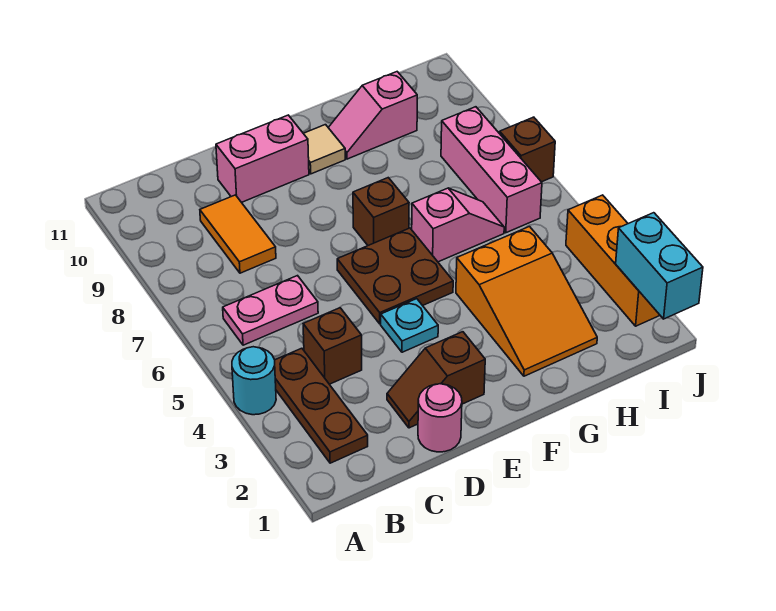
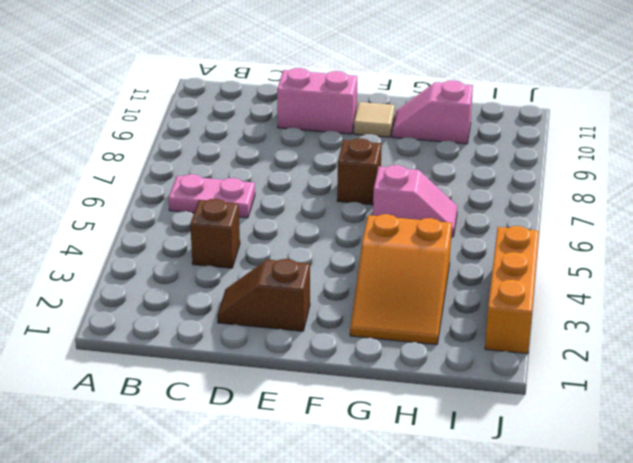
none -> cyan round brick A4 level 1
none -> brown plate B2:B4 level 1
none -> orange tile C8:C9 level 1

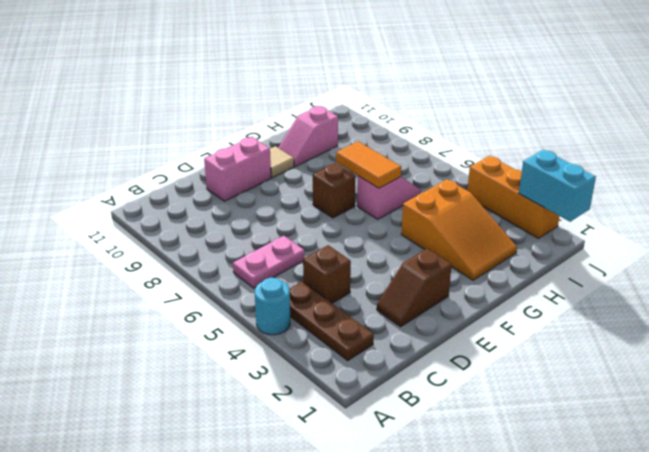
orange tile G6:G7 level 2 -> orange tile C8:C9 level 1
none -> pink round brick D1 level 1
none -> cyan plate E4 level 1
none -> brown plate E5:F6 level 1

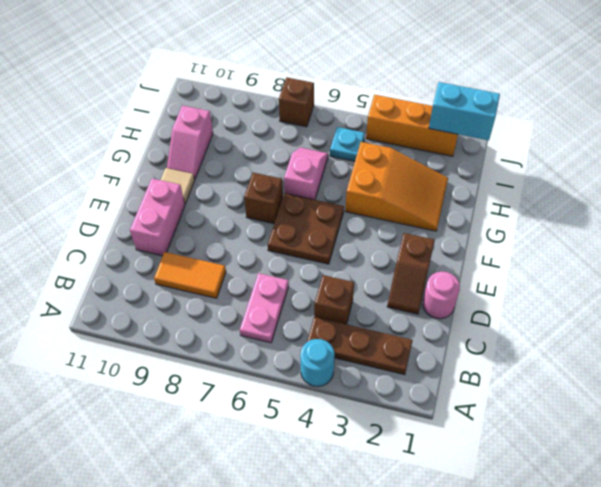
cyan plate I5 level 1 -> cyan plate E4 level 1
none -> pink brick I6:I8 level 1

